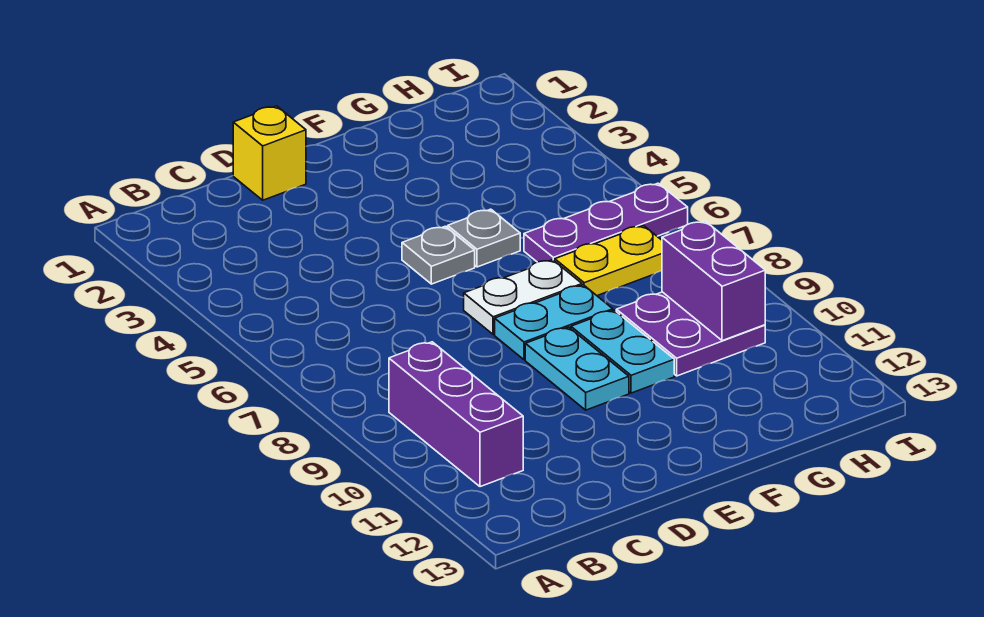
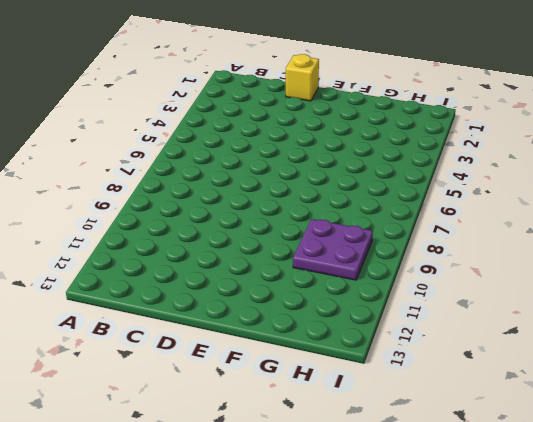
none -> purple brick B9:B11 level 1
none -> grey plate E5 level 1
none -> white plate E7:F7 level 1

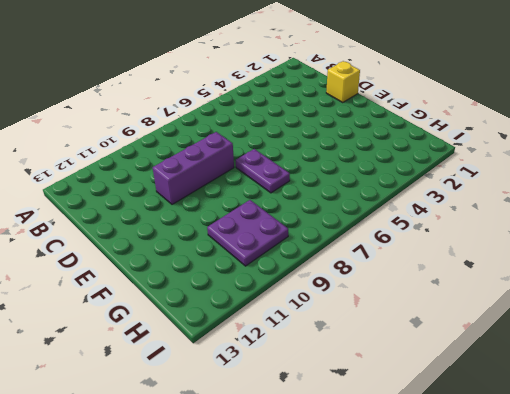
purple brick D8:D10 level 1 -> purple brick B9:B11 level 1
purple plate E7:F7 level 1 -> white plate E7:F7 level 1
none -> grey plate E5 level 1
none -> cyan plate E8:F8 level 1
none -> cyan plate E9:E10 level 1

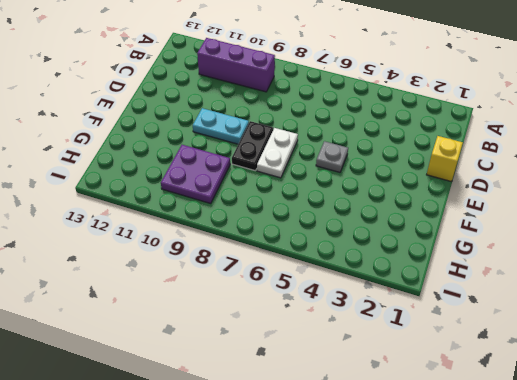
black plate E8:F8 level 1 -> cyan plate E8:F8 level 1
none -> grey plate F5 level 1
none -> cyan plate F9:F10 level 1
none -> purple plate G6:I6 level 1

